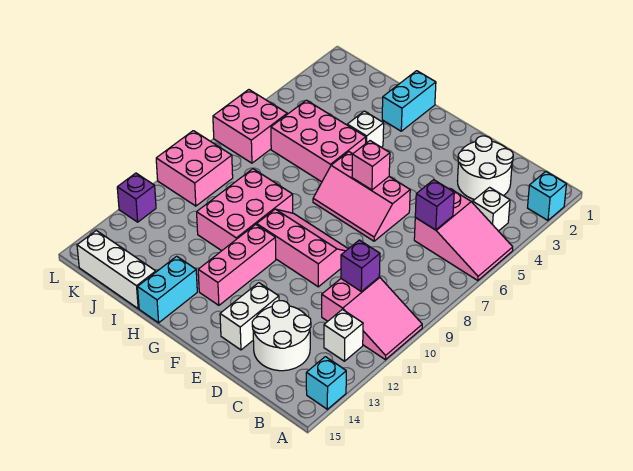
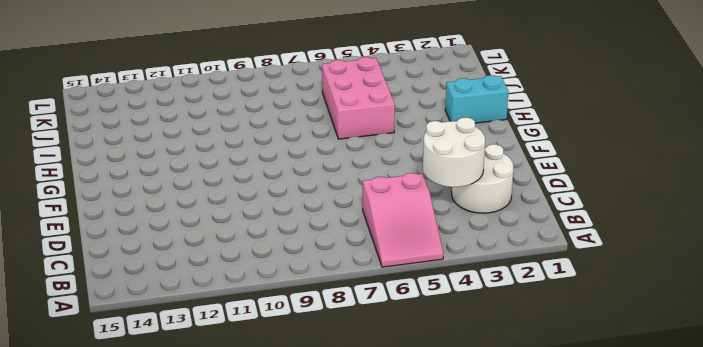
white round brick C3:D4 level 2 -> white round brick C13:D14 level 1
none -> cyan brick A2 level 1
none -> pink slope A10:C11 level 1 top C
none -> cyan brick A14 level 1

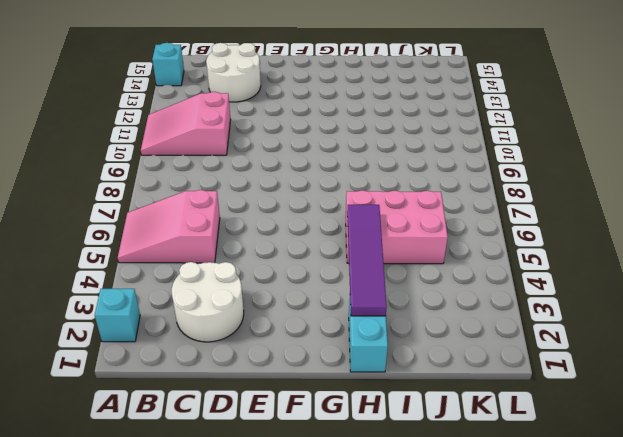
purple tile H2:H5 level 2 -> none
none -> white brick B4 level 1
none -> white brick B12 level 1
none -> pink slope E6:G7 level 1 top 6

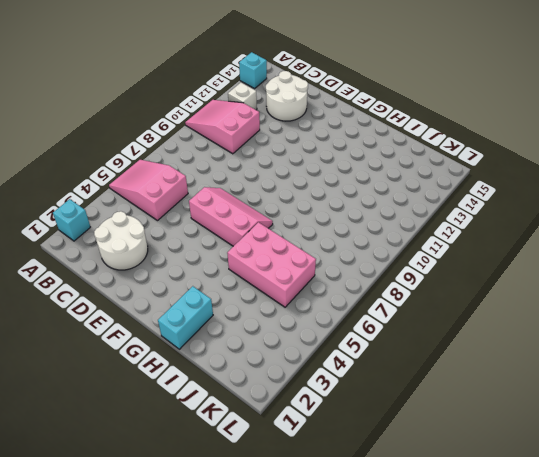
none -> white brick B4 level 1
none -> pink slope E9:G10 level 1 top 10
none -> white brick E13:E14 level 1

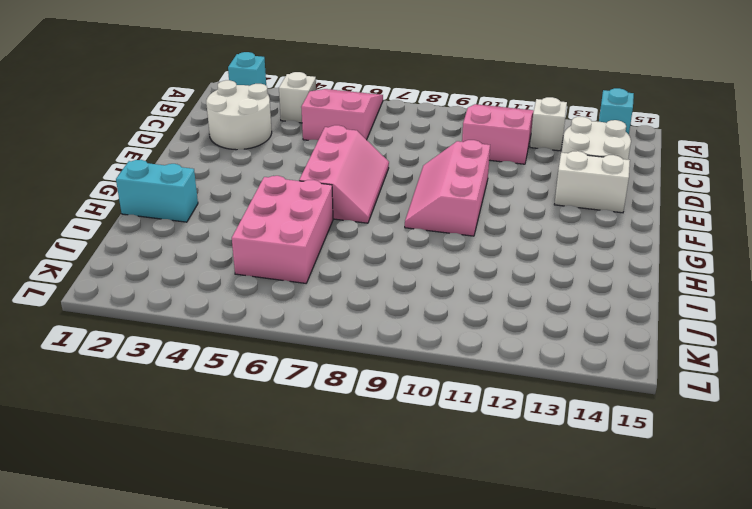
none -> pink brick G11:G13 level 1
none -> white brick H4 level 1
none -> pink brick H9:I11 level 1

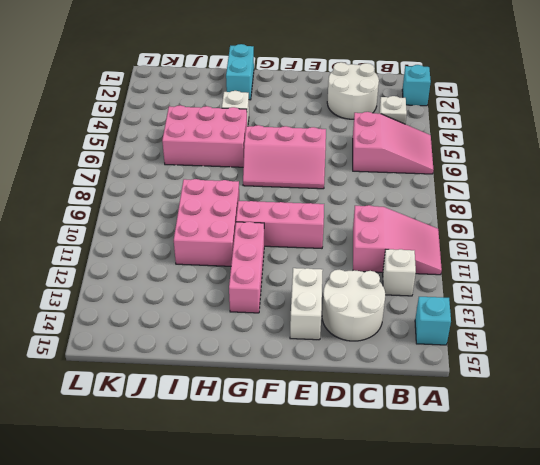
none -> cyan brick H14:H15 level 1
none -> white brick I15:K15 level 1
none -> pink brick K6:L7 level 1

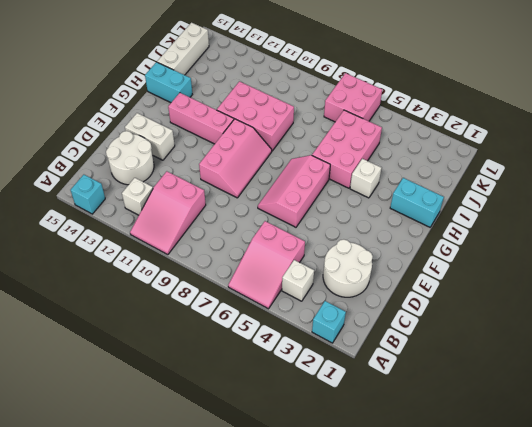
none -> pink brick K9:L10 level 1
none -> purple brick L12 level 1
none -> purple brick C6 level 2

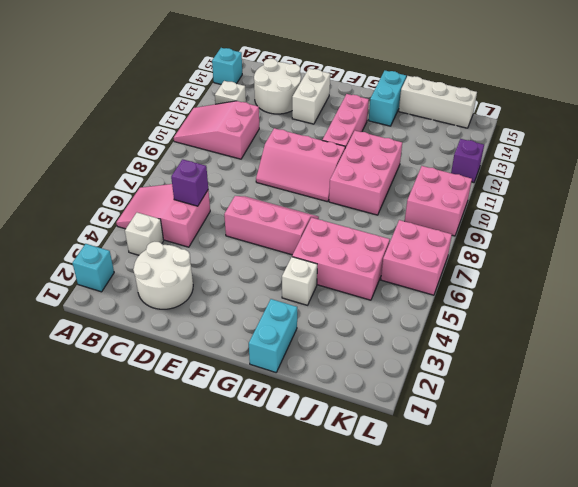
none -> purple brick C10 level 2
none -> pink brick F6 level 2

